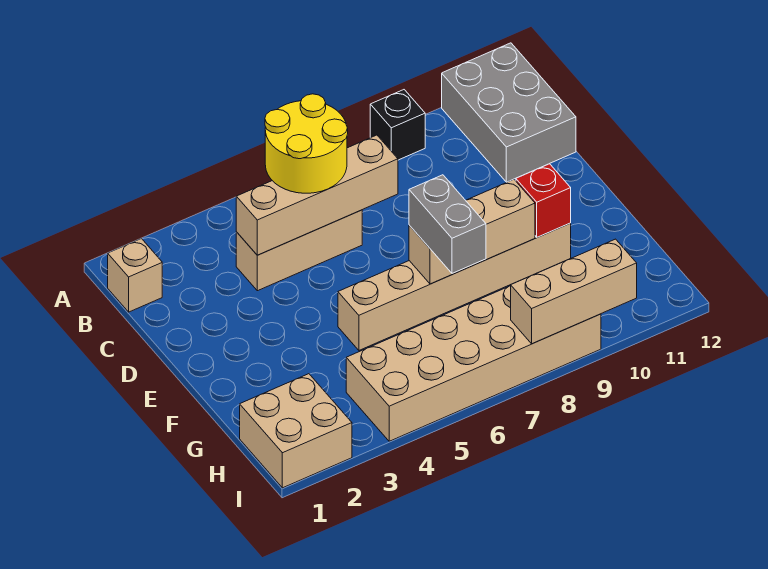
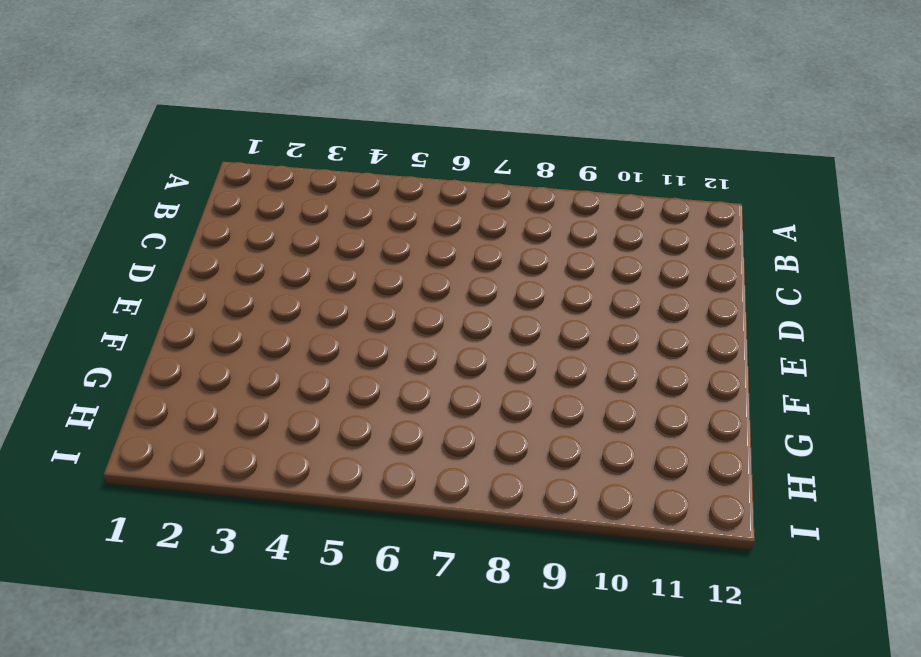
none -> black brick A9 level 1
none -> grey brick A11:C12 level 1
none -> tan brick B1 level 1

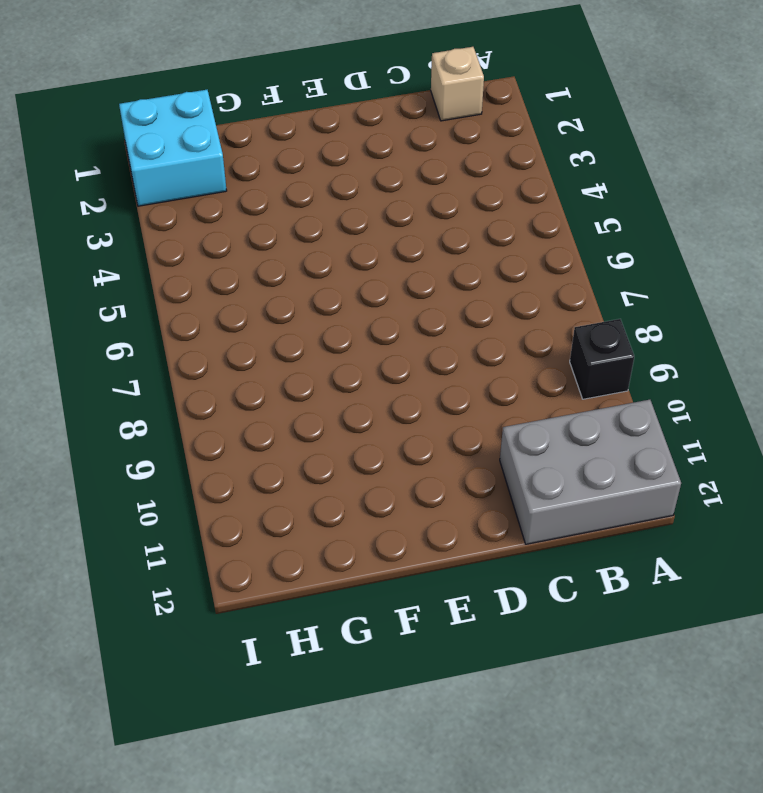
cyan brick H1:I2 level 1 -> tan brick H1:I2 level 1
none -> tan brick C4:C6 level 1
none -> tan brick F5:F10 level 1
none -> tan brick H4:I9 level 1

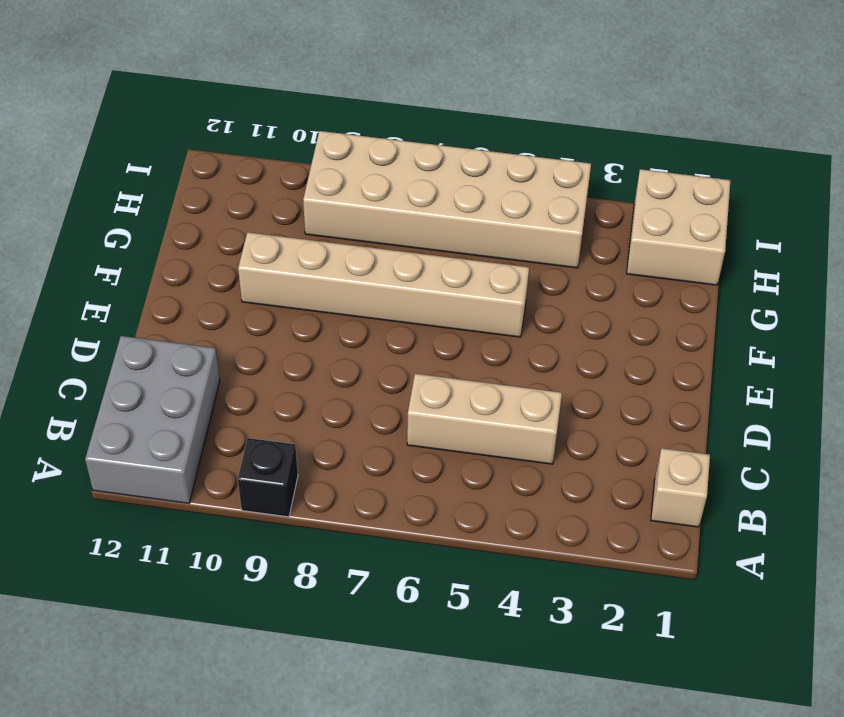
none -> tan brick C4:C7 level 2
none -> tan brick F7:F9 level 2
none -> red brick F10 level 2

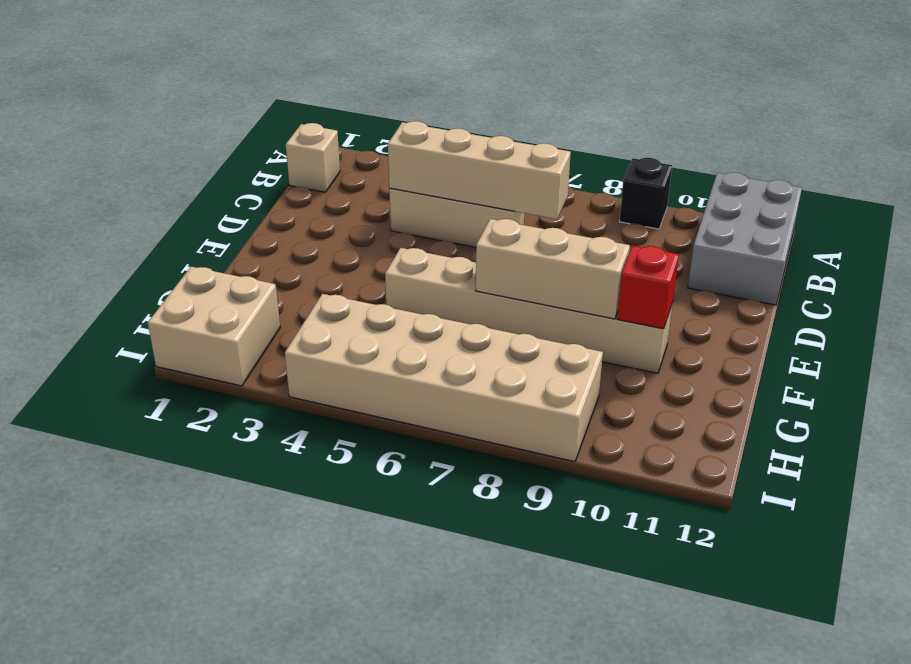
none -> tan brick I8:I10 level 2
none -> yellow round brick B5:C6 level 3
none -> grey brick F7:G7 level 3

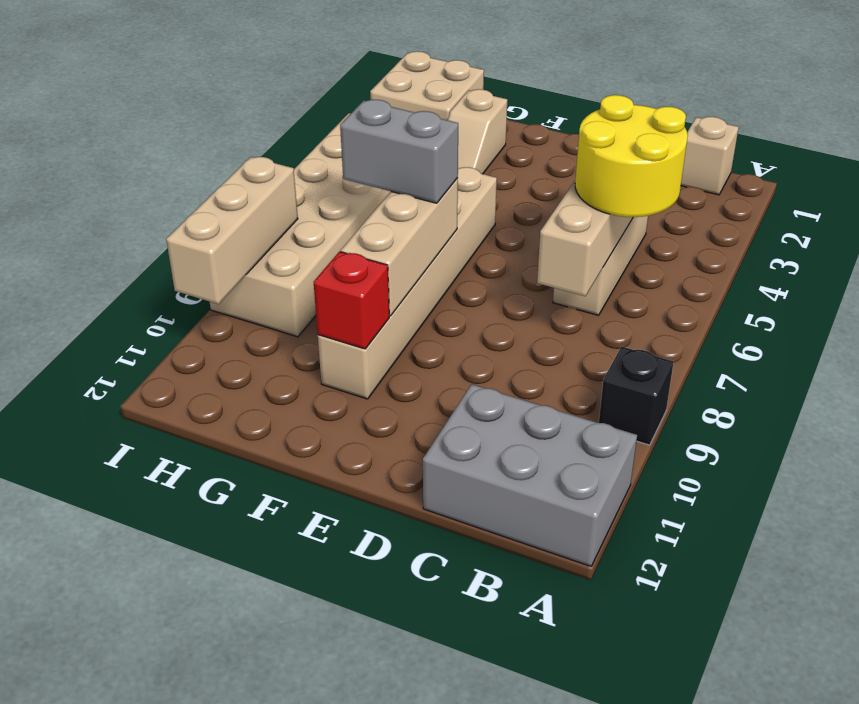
tan slope G2:G3 level 1 top 2 -> none

